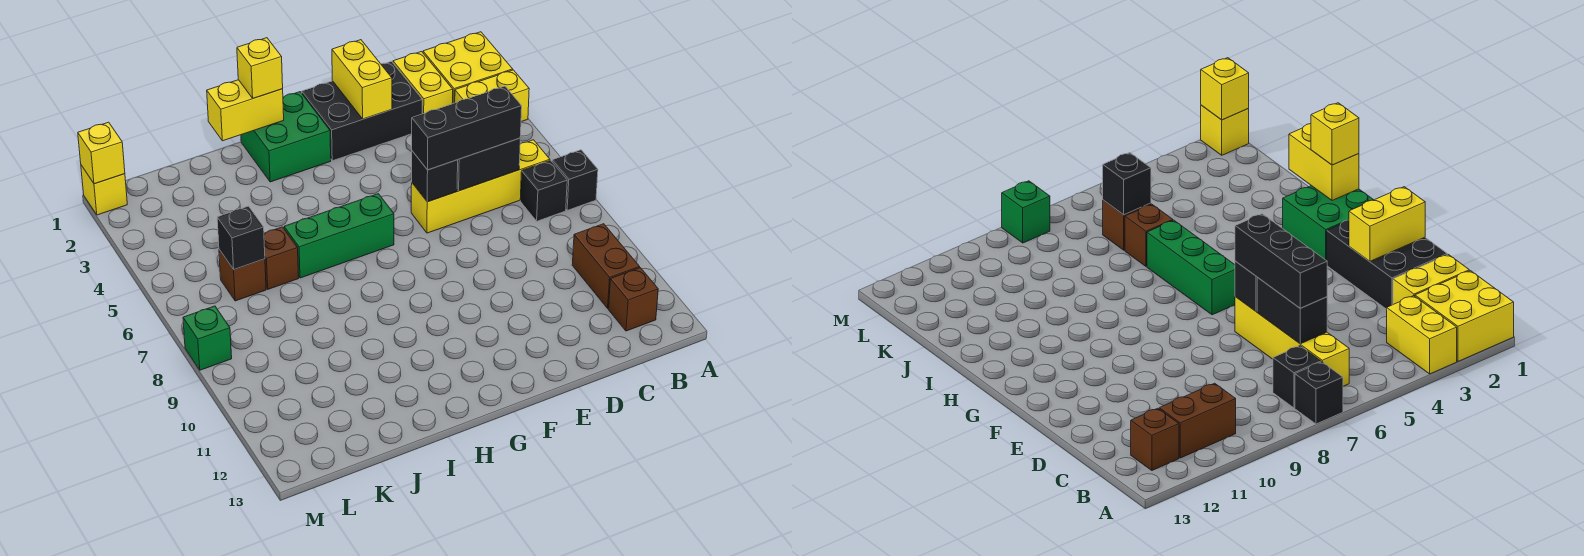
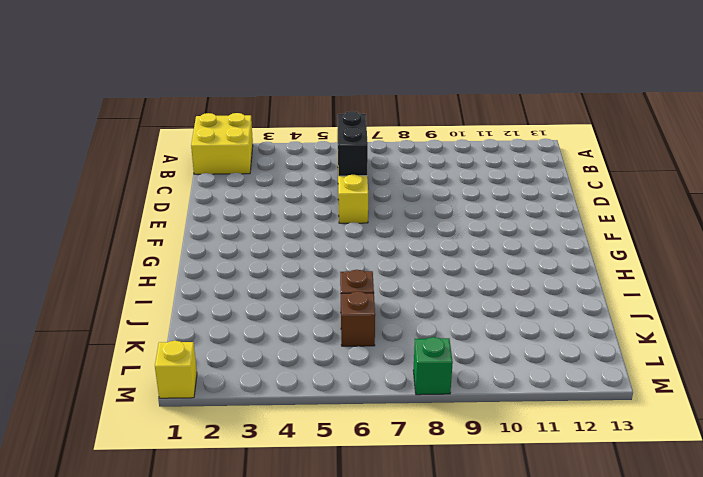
none -> yellow brick A3:B3 level 1
none -> black brick A7 level 1
none -> black brick B7 level 1

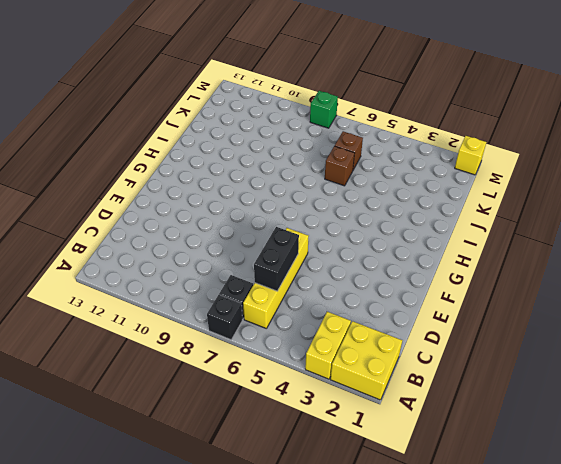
none -> brown brick B10:B11 level 1
none -> brown brick B12 level 1
none -> yellow brick C1:C2 level 1

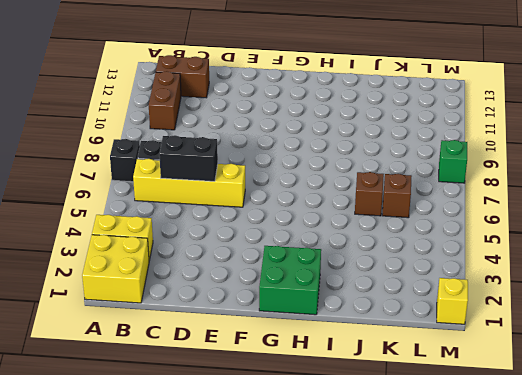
brown brick B12:C12 level 1 -> brown brick B12 level 1
none -> yellow brick C1:C2 level 1
none -> black brick D1:F2 level 1
none -> green brick G6:I6 level 1

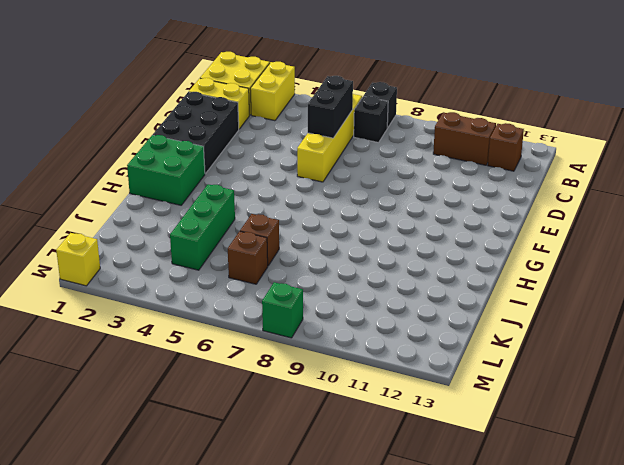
green brick I4:K4 level 1 -> green brick G6:I6 level 1
none -> yellow brick E1:E2 level 2
none -> black brick E6 level 2
none -> yellow brick H1:I1 level 2

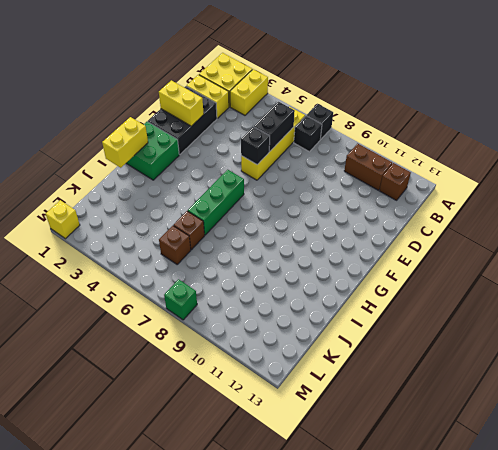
none -> black brick K6 level 2
none -> yellow brick M1 level 2
none -> black brick C6:E6 level 3

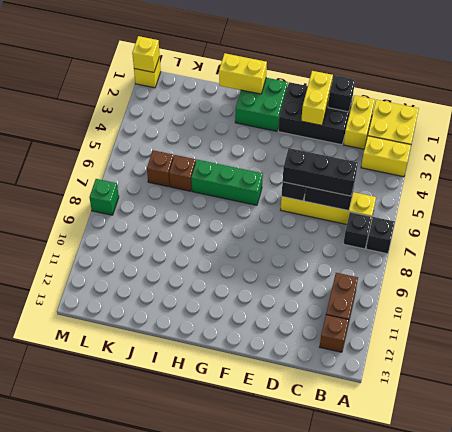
black brick D1 level 2 -> black brick K6 level 2
none -> yellow brick H1 level 3

